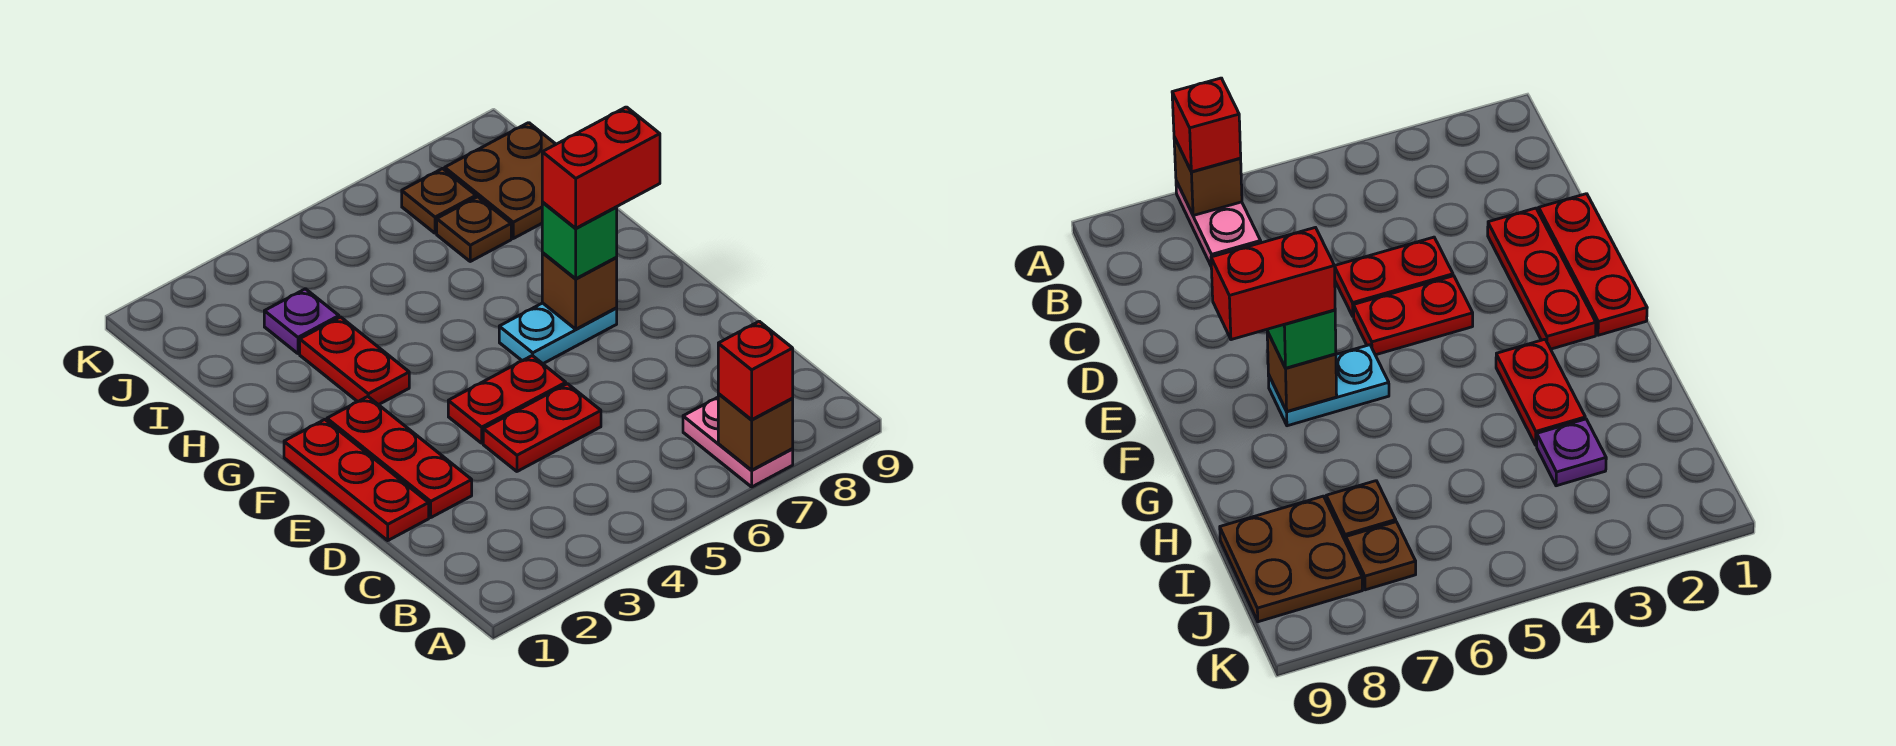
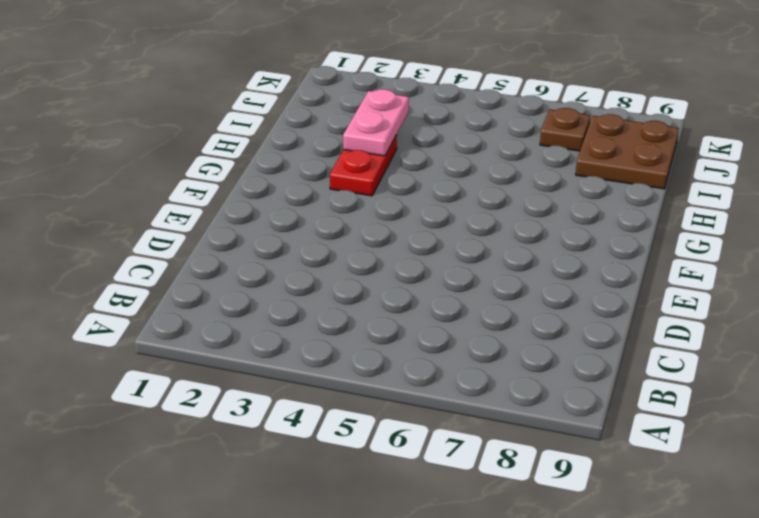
pink plate H3:I3 level 2 -> pink plate A7:B7 level 1
none -> red plate D1:F1 level 1
none -> red plate D2:F2 level 1
none -> red plate D4:D5 level 1

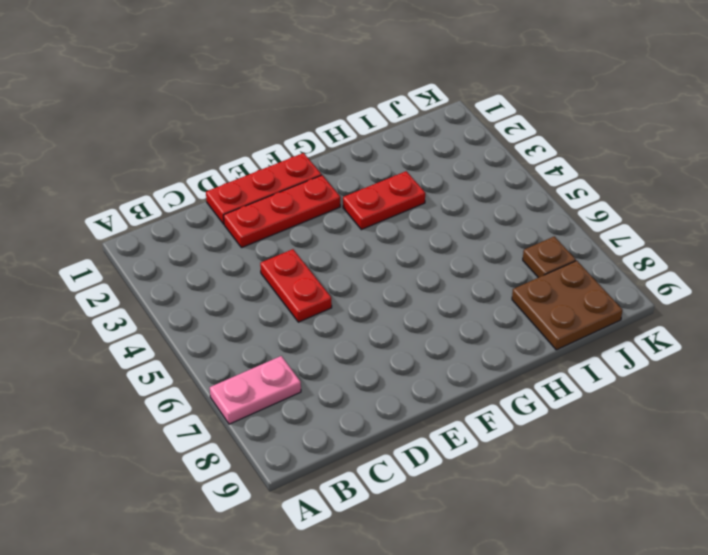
none -> red plate E4:E5 level 1
none -> cyan plate F6:F7 level 1
none -> purple plate I3 level 1

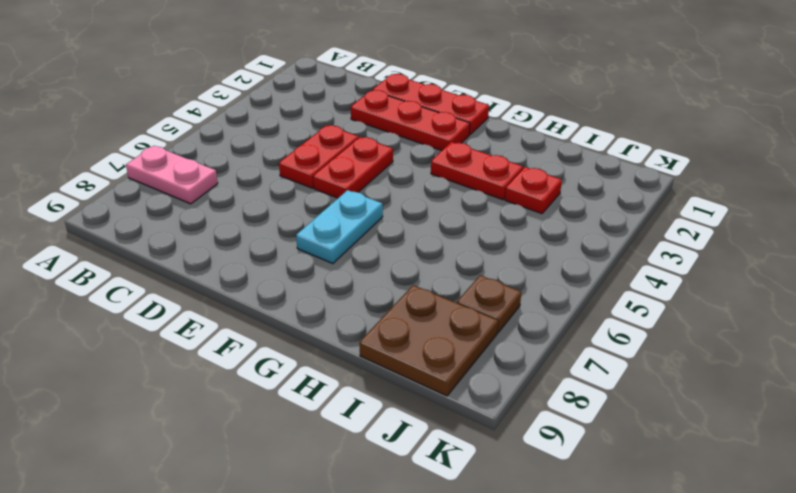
red plate I3 level 1 -> purple plate I3 level 1
none -> brown plate I7 level 1
none -> brown brick A7 level 2
none -> brown brick F7 level 2

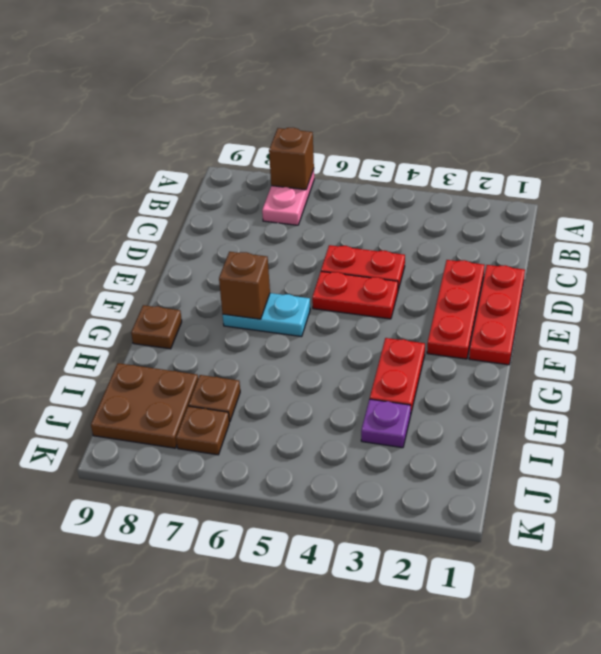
brown plate G9 level 1 -> none
none -> red brick A7 level 3
none -> green brick F7 level 3
none -> red brick F7:F8 level 4

